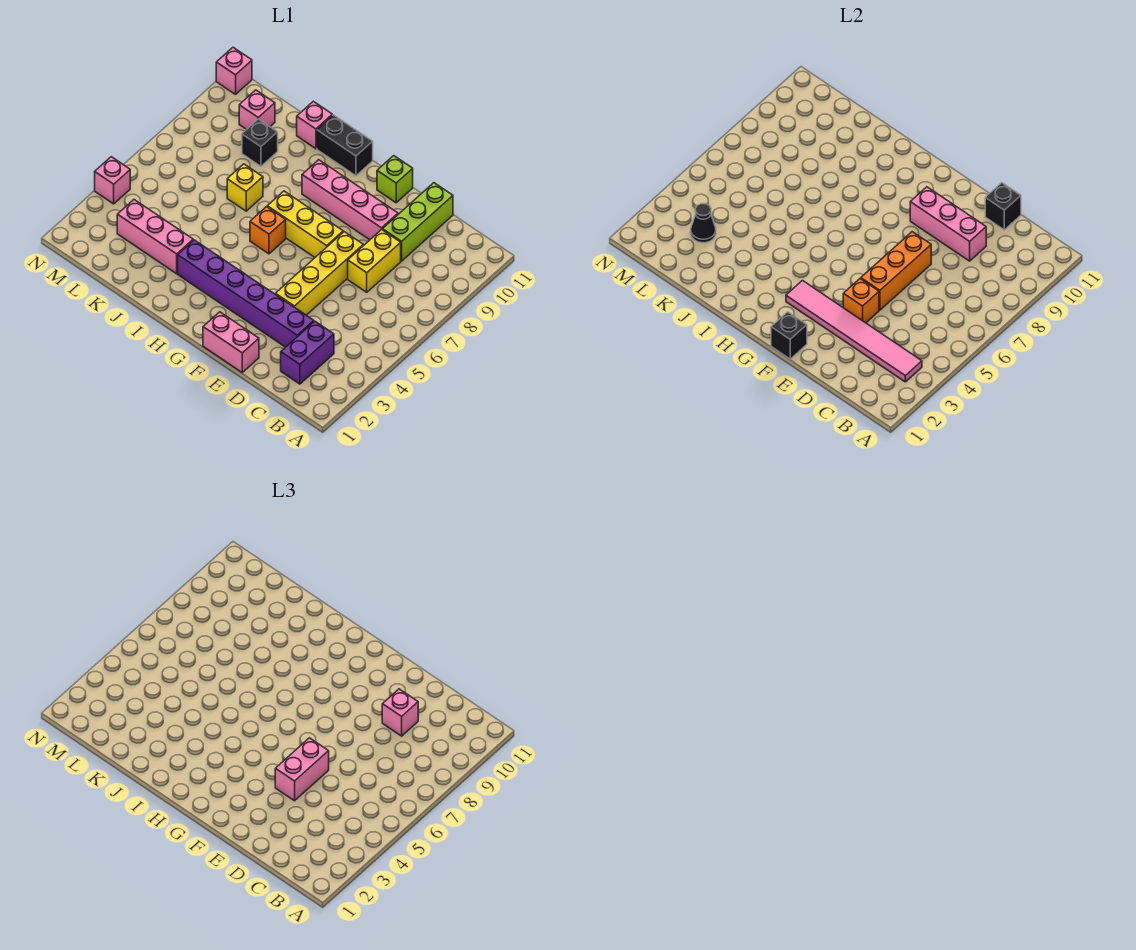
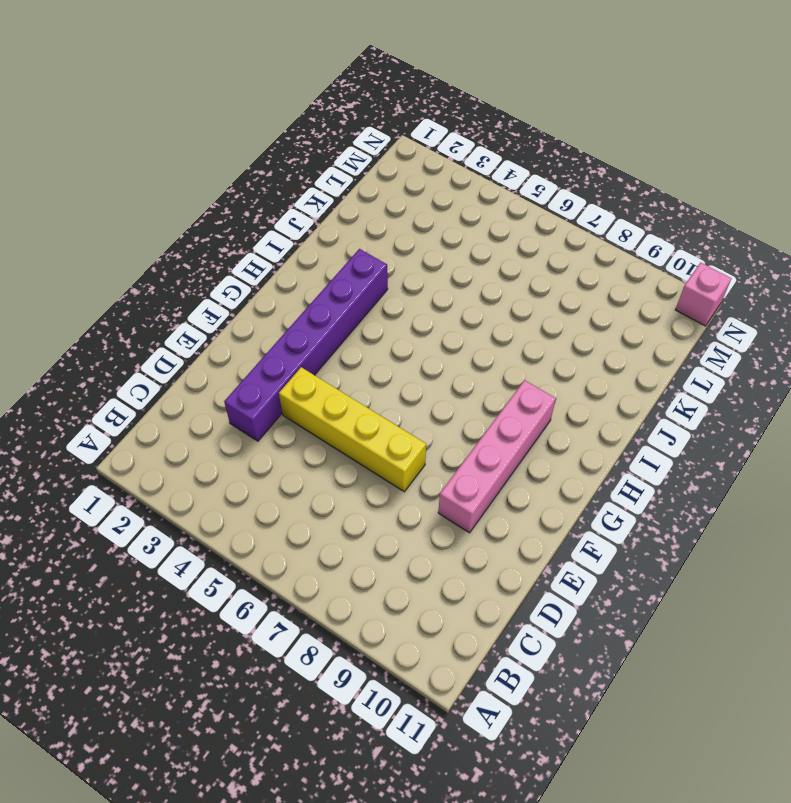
none -> purple brick C2:C3 level 1
none -> yellow brick D7:D8 level 1
none -> lime brick D9:D11 level 1

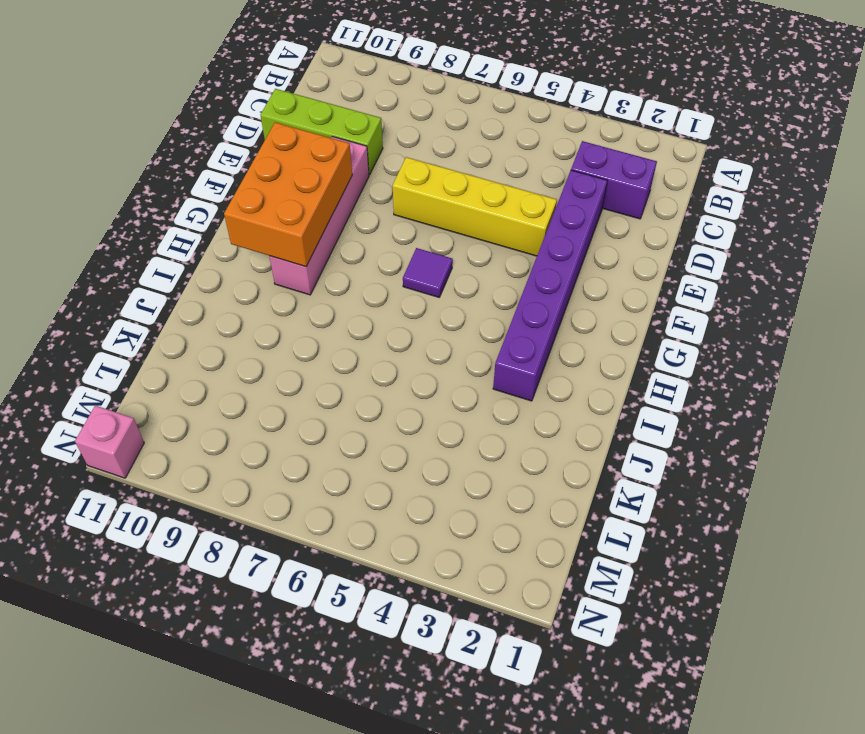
orange brick F9:H10 level 2 -> pink brick D9:F9 level 2
purple tile G6 level 1 -> none
none -> yellow brick D7:D8 level 1
none -> pink brick E1:F1 level 1
none -> yellow brick F7:H7 level 1

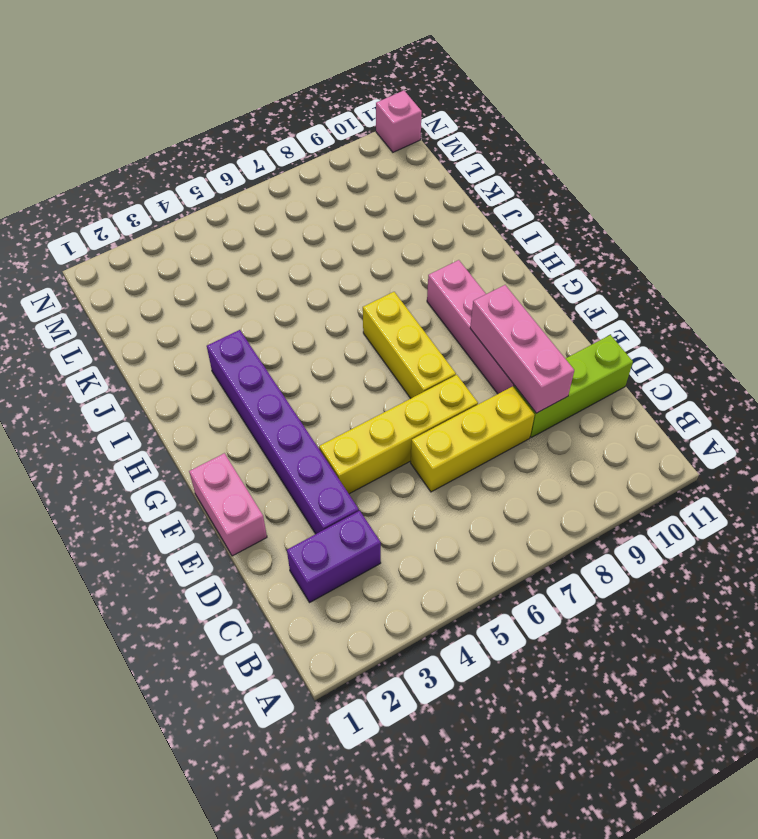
yellow brick D6:D8 level 1 -> yellow brick D7:D8 level 1
none -> lime brick F11 level 1
none -> orange brick H6 level 1
none -> black brick H11:I11 level 1

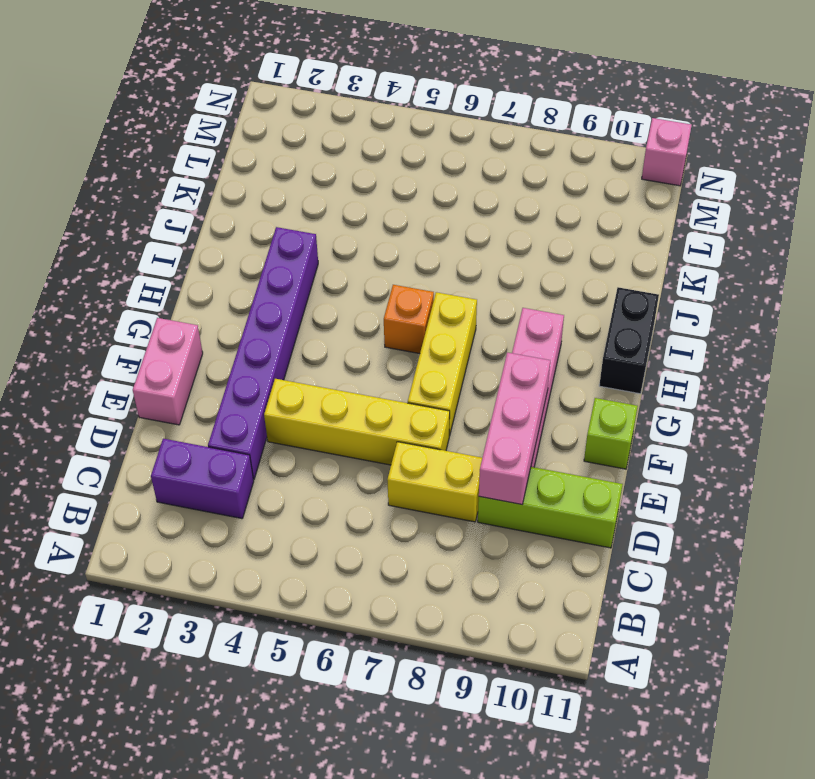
none -> pink brick J3:L3 level 1
none -> yellow brick J7 level 1
none -> pink brick J11 level 1

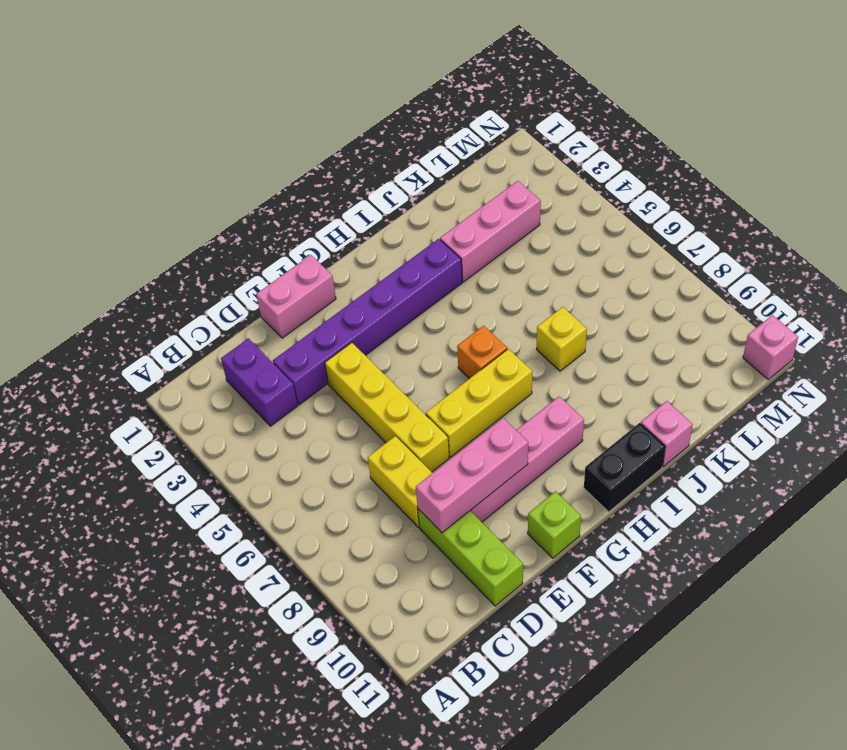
none -> black brick K9 level 1
none -> pink brick L10 level 1
none -> pink brick N4 level 1

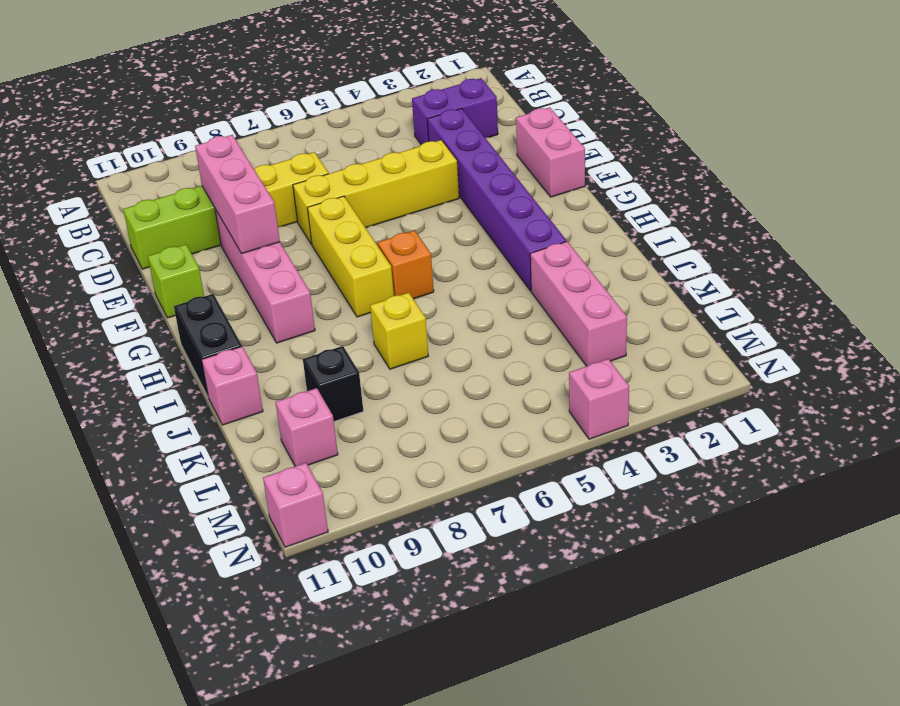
none -> pink tile B3:G3 level 2
none -> black brick D11 level 2
none -> orange brick E4 level 2

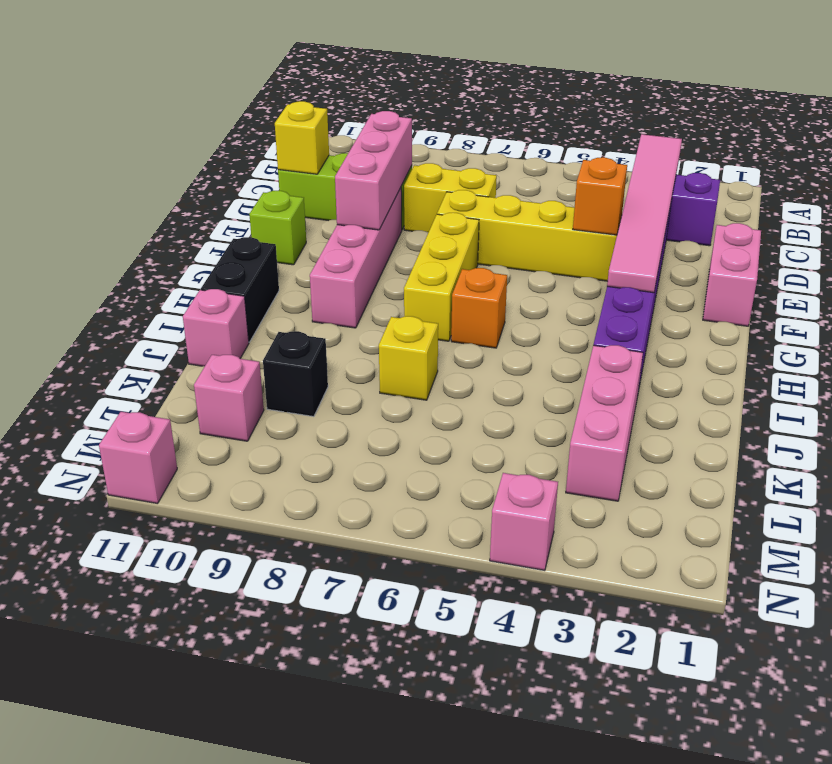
yellow brick D11 level 2 -> black brick D11 level 2
none -> orange brick E5:E7 level 2
none -> black brick F1 level 2
none -> black cone L3 level 2

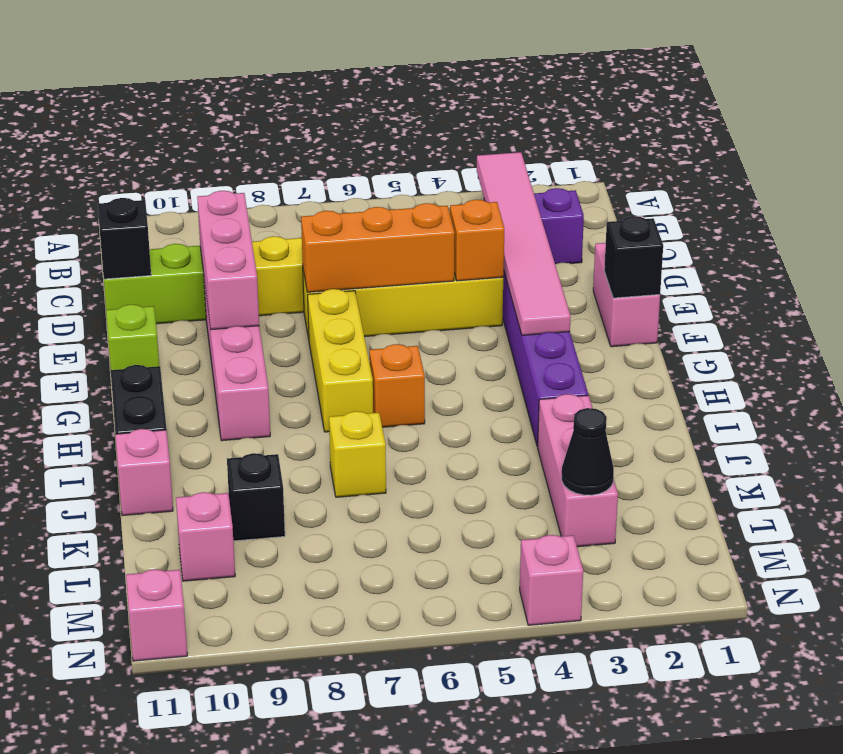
none -> pink brick D9 level 3
none -> pink brick E4:E5 level 3

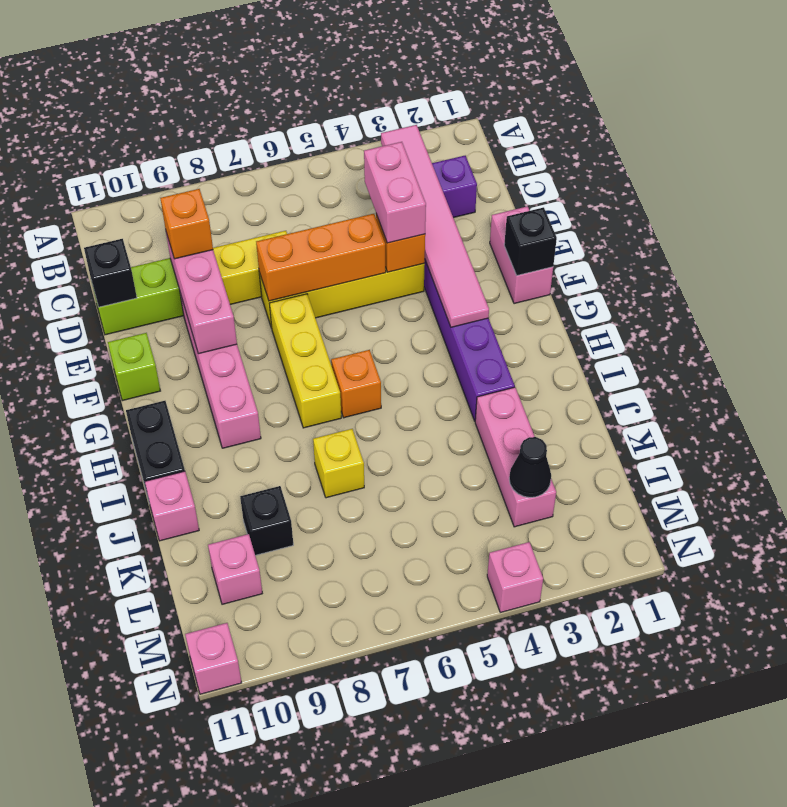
pink brick D4:E4 level 3 -> pink brick E4:E5 level 3
orange brick D9 level 3 -> pink brick D9 level 3

